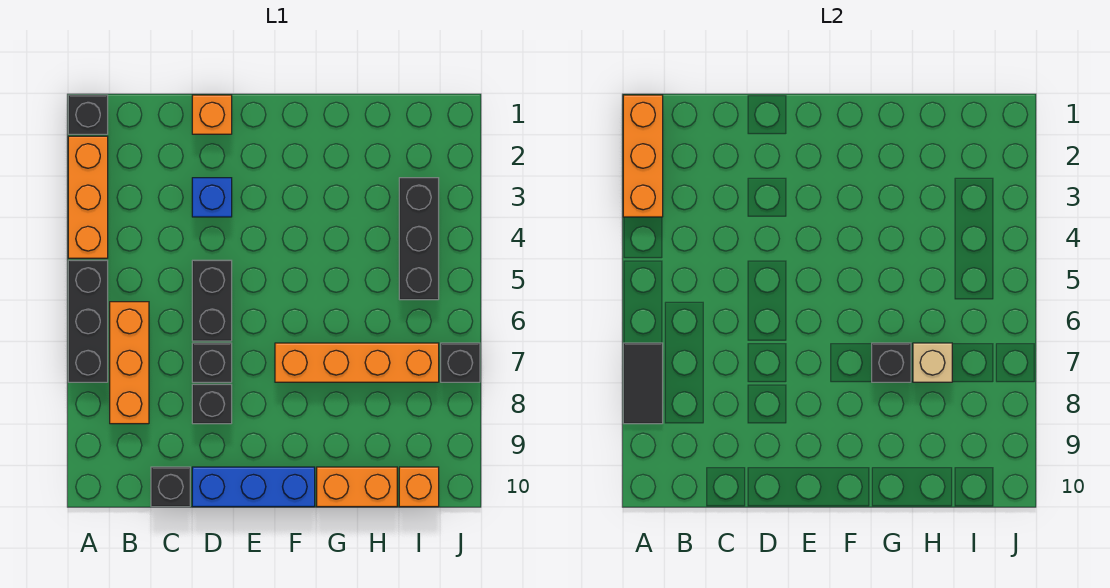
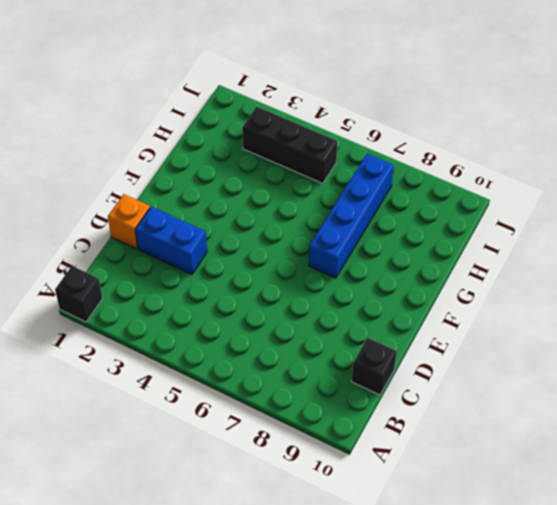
blue brick D2:D3 level 1 -> blue brick D3 level 1
blue brick F7:I7 level 1 -> orange brick F7:I7 level 1
none -> orange brick A2:A4 level 1
none -> black brick A5:A7 level 1
none -> orange brick B6:B8 level 1

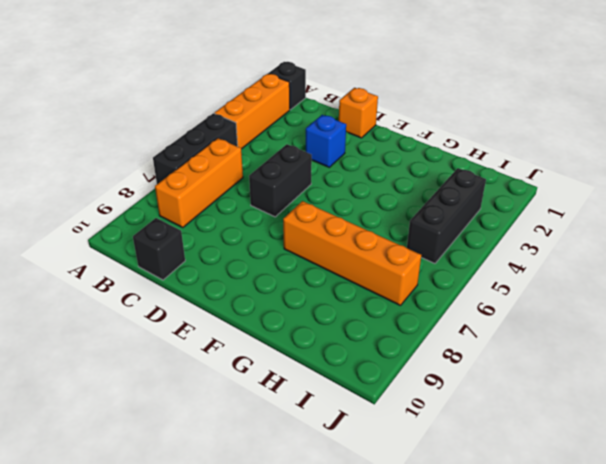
none -> black brick D7 level 1
none -> black brick D8 level 1
none -> blue brick D10:F10 level 1

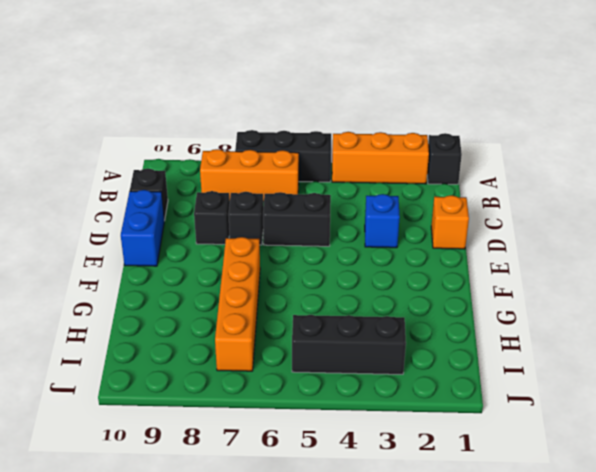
blue brick D10:E10 level 1 -> blue brick D10:F10 level 1
none -> orange brick G10:H10 level 1
none -> orange brick I10 level 1
none -> black brick J7 level 1

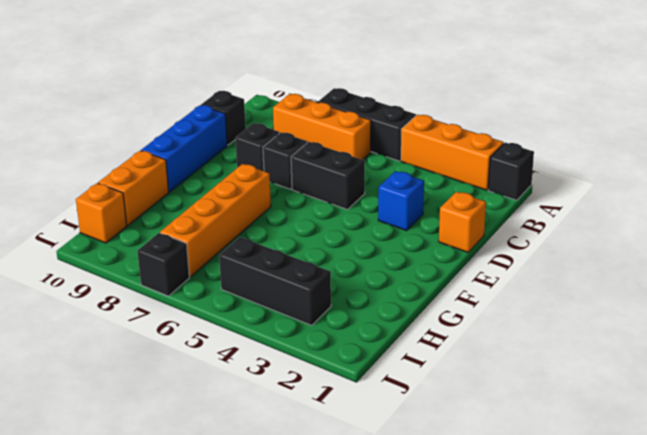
none -> orange brick A1:A3 level 2
none -> black tile A7:A8 level 2
none -> black brick G7 level 2

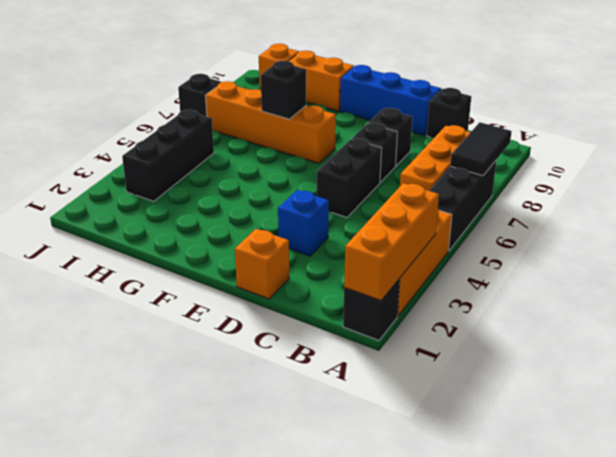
none -> tan brick H7 level 2

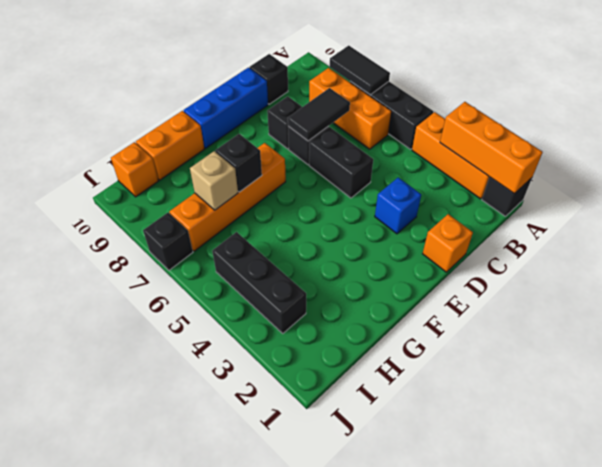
black tile C7:D7 level 2 -> none

